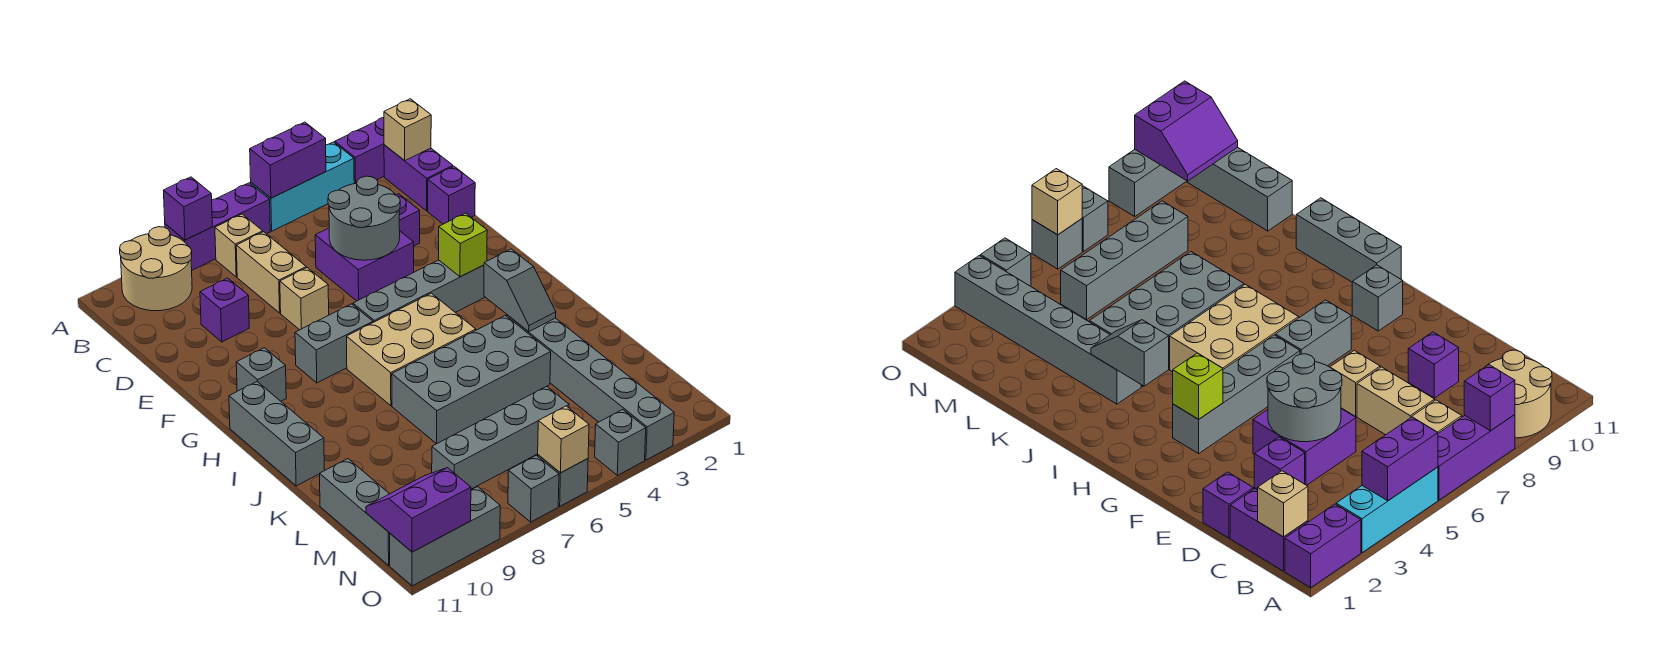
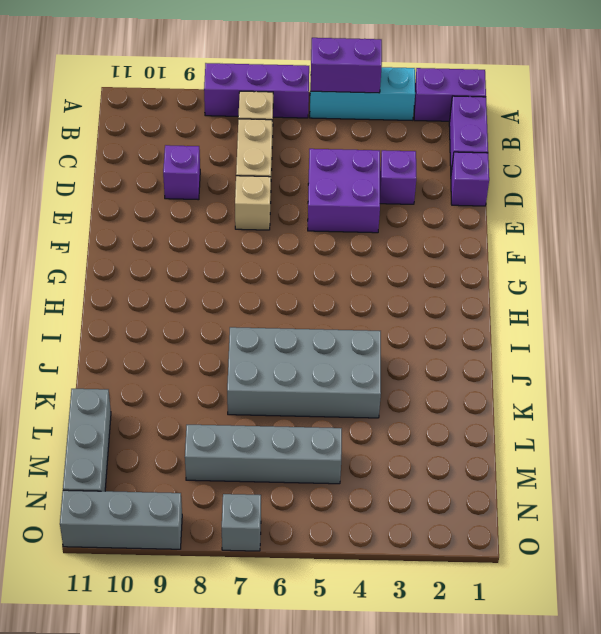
none -> tan round brick A9:B10 level 1
none -> grey brick G3:G6 level 1
none -> grey brick G7:G8 level 1
none -> grey brick G10 level 1

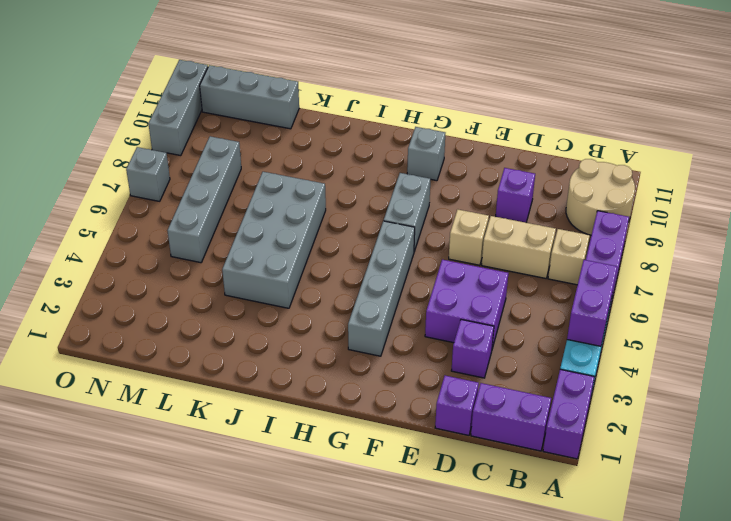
none -> tan brick H5:I7 level 1
none -> grey brick H11:J11 level 1
none -> grey brick J3:O3 level 1
none -> grey brick O4 level 1

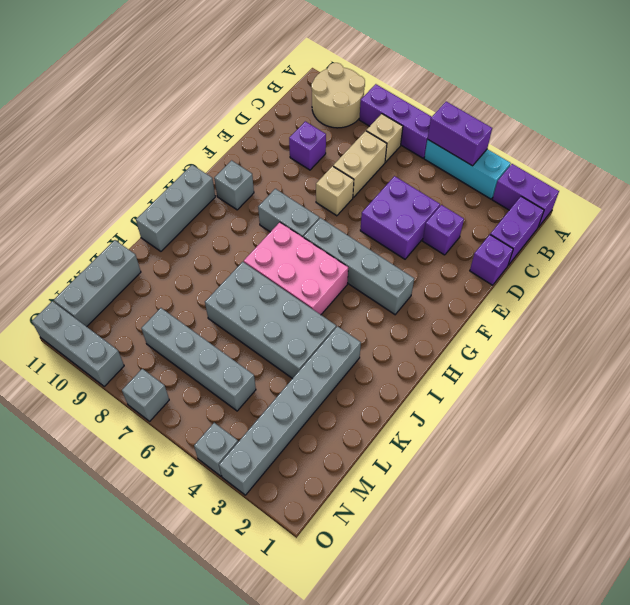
pink brick H5:I7 level 1 -> tan brick H5:I7 level 1
none -> grey brick O6 level 1
none -> purple brick A8 level 2
none -> tan brick B1 level 2
none -> grey round brick D4:E5 level 2

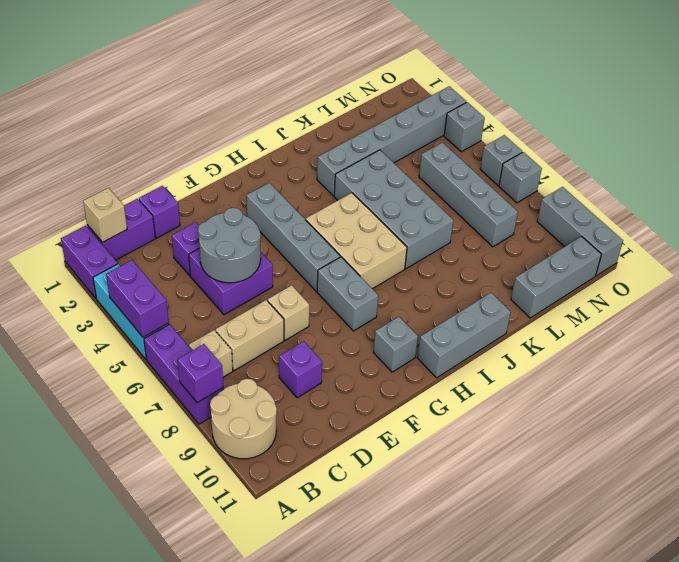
none -> lime brick G3 level 2
none -> grey slope I3:J3 level 2 top I
none -> purple slope N10:O11 level 2 top O
none -> tan brick O6 level 2

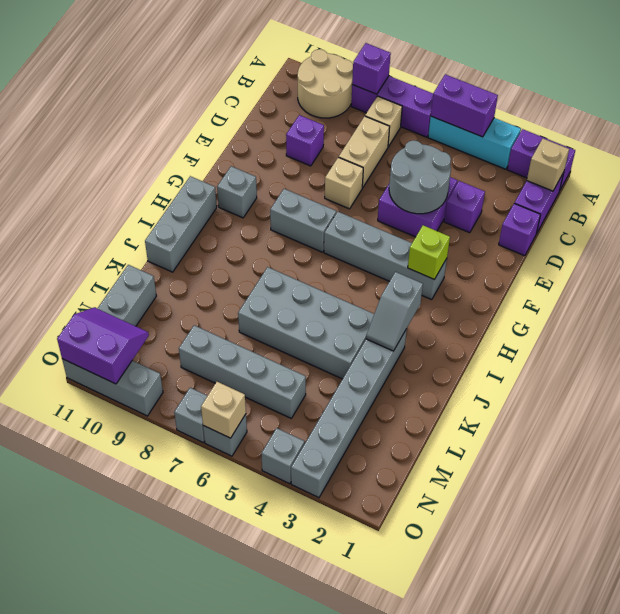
none -> tan brick H5:I7 level 1

